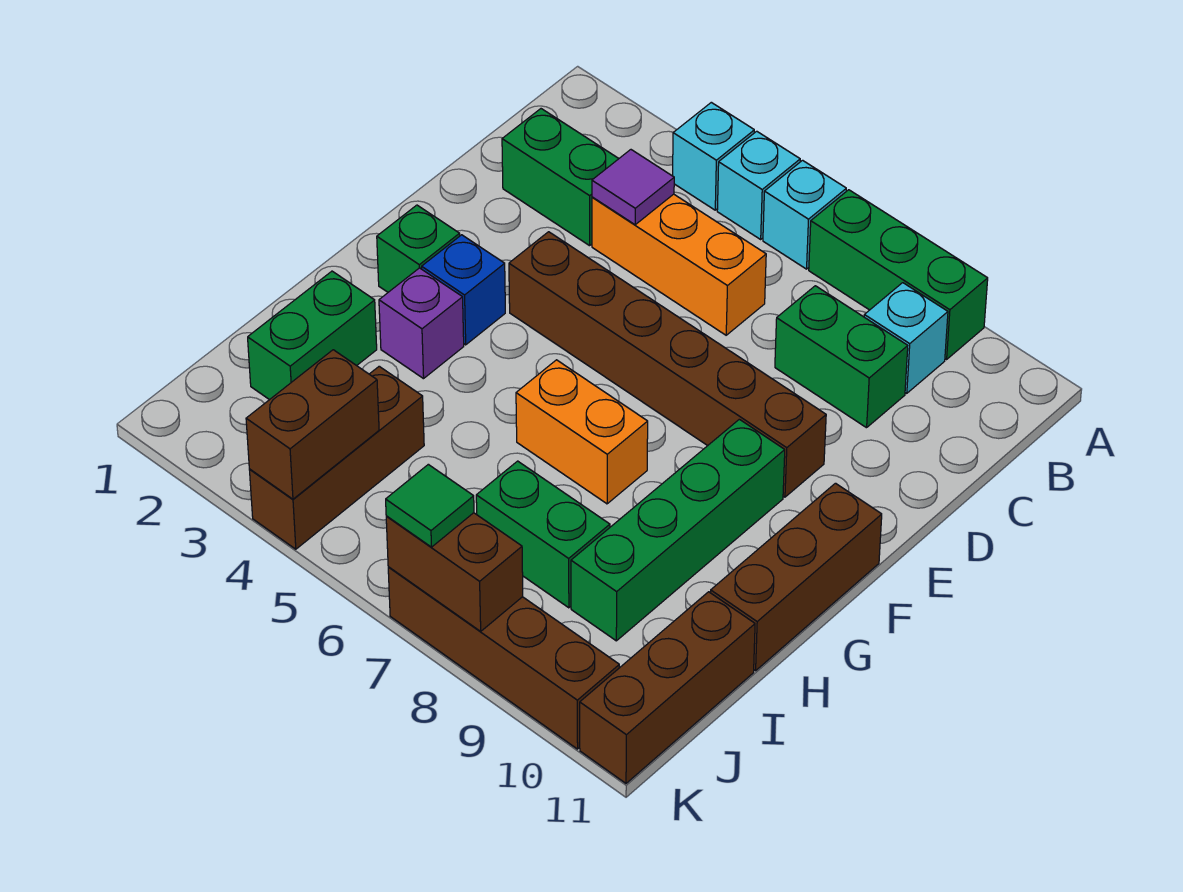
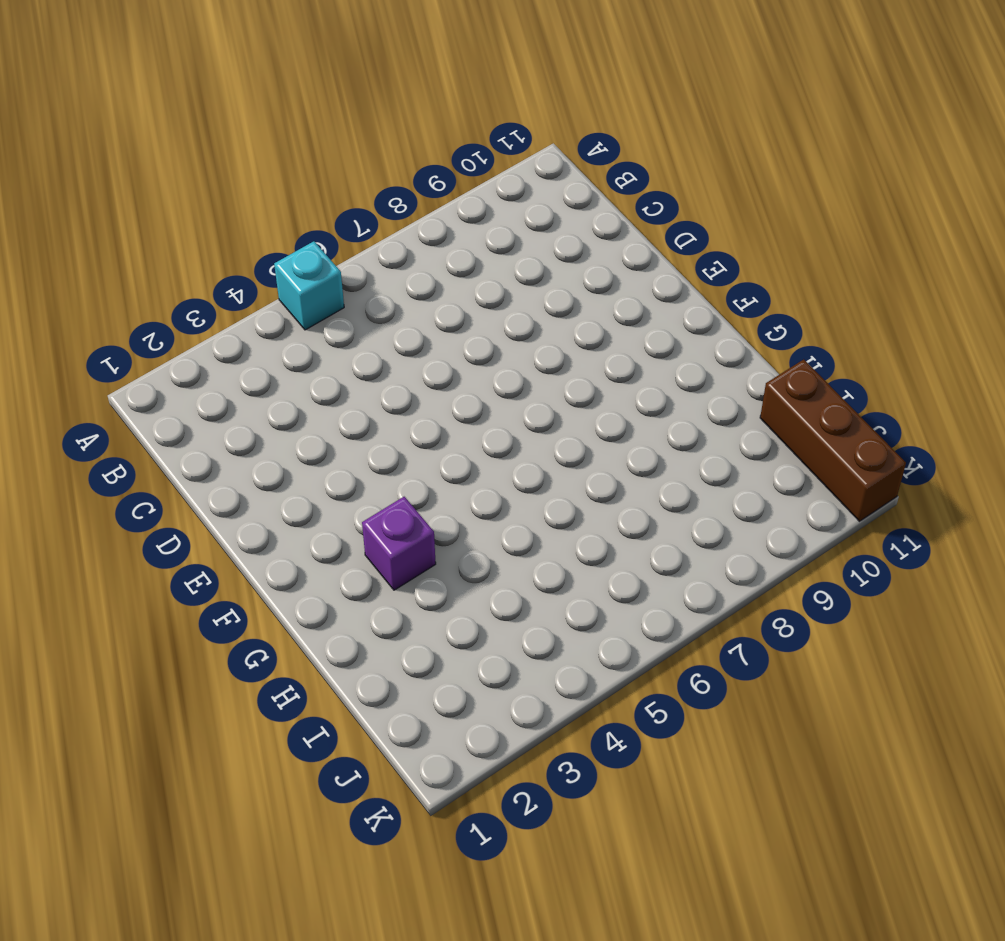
none -> cyan brick A4 level 1
none -> cyan brick A6 level 1
none -> green brick A7:A9 level 1

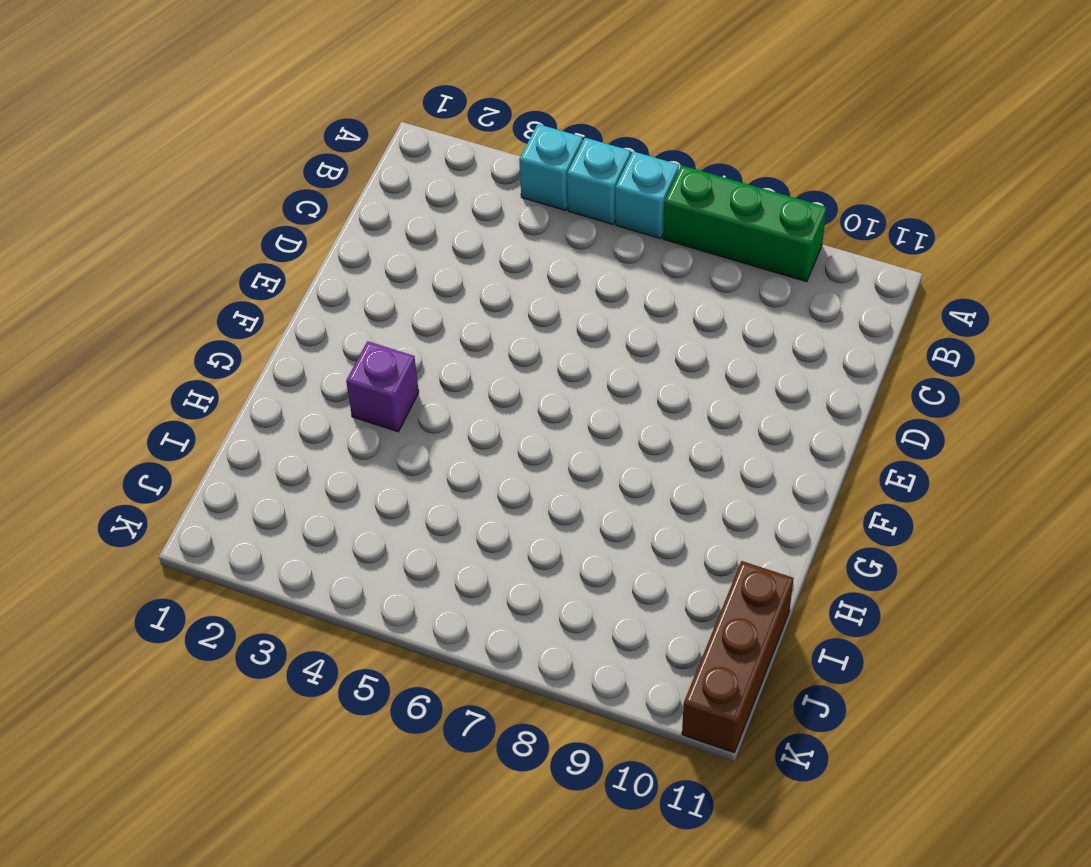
none -> cyan brick B9 level 1
none -> green brick C2:C3 level 1
none -> orange brick C4:C6 level 1

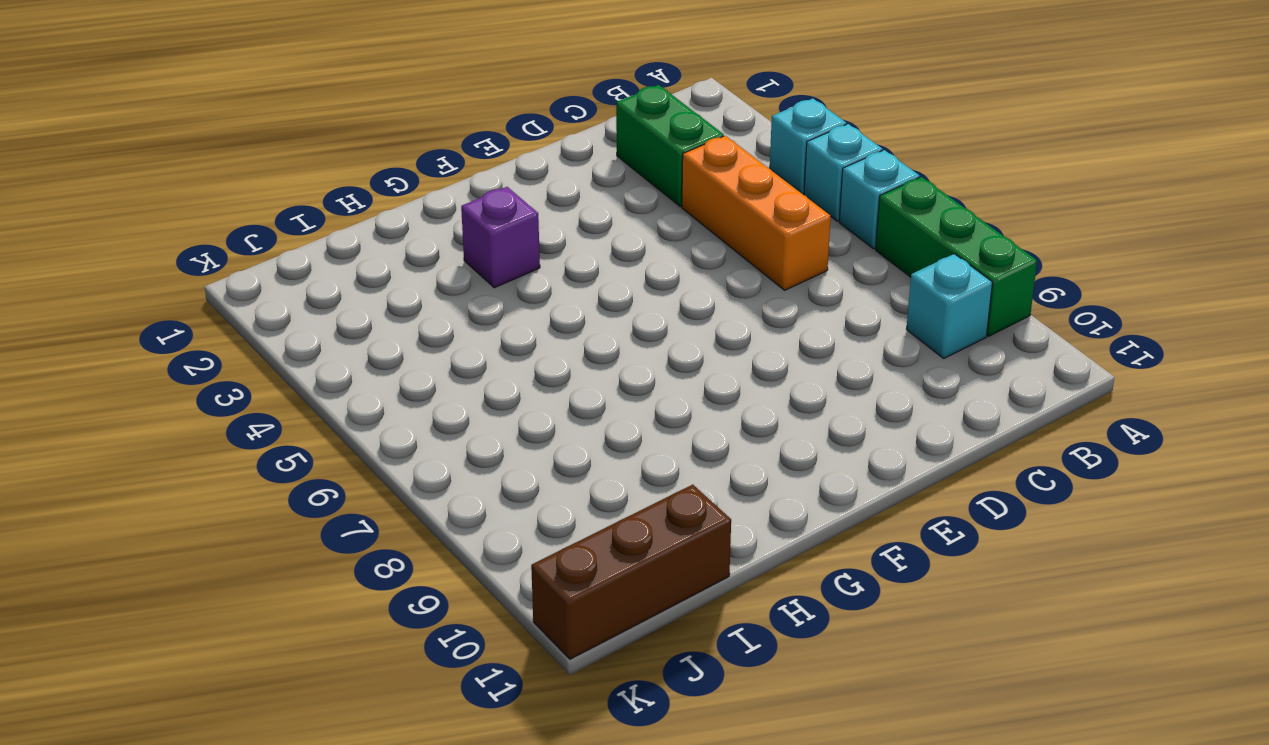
none -> green brick C8:C9 level 1
none -> brown brick E4:E9 level 1
none -> green brick F2 level 1

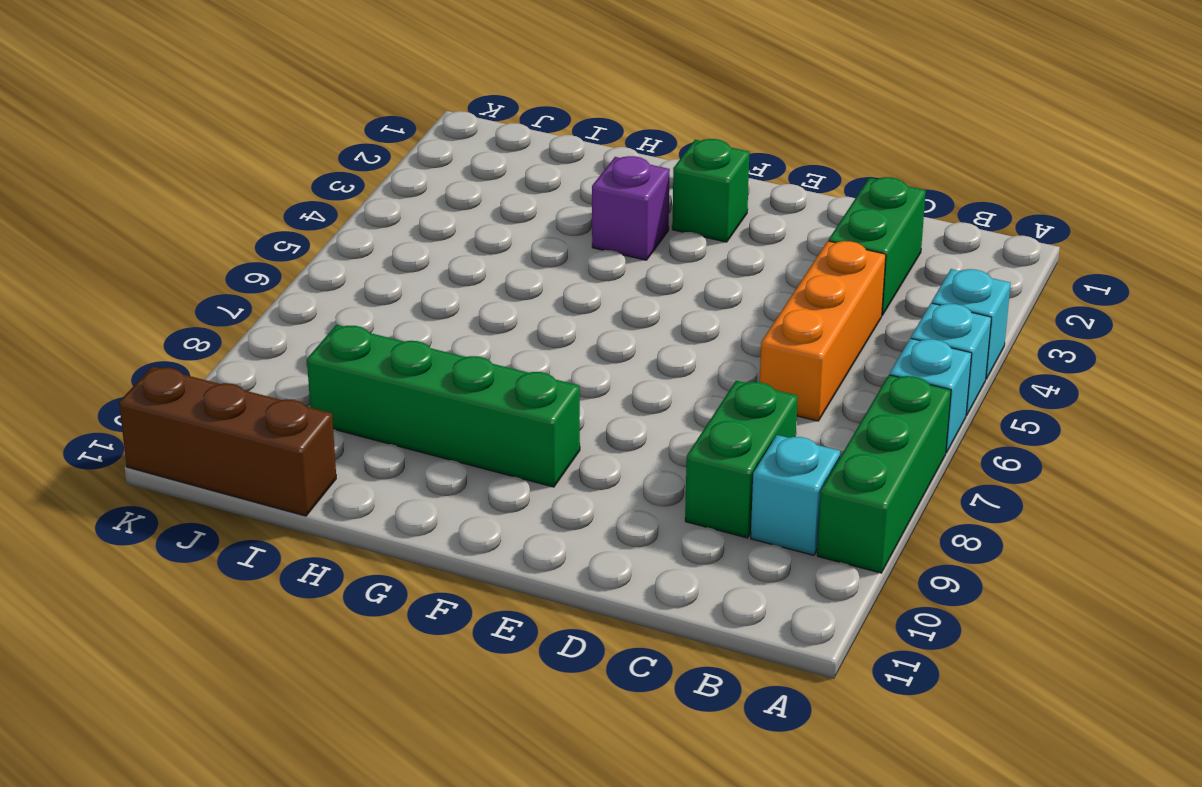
none -> brown brick E4:E9 level 1
none -> blue brick F3 level 1
none -> brown brick F11:H11 level 1

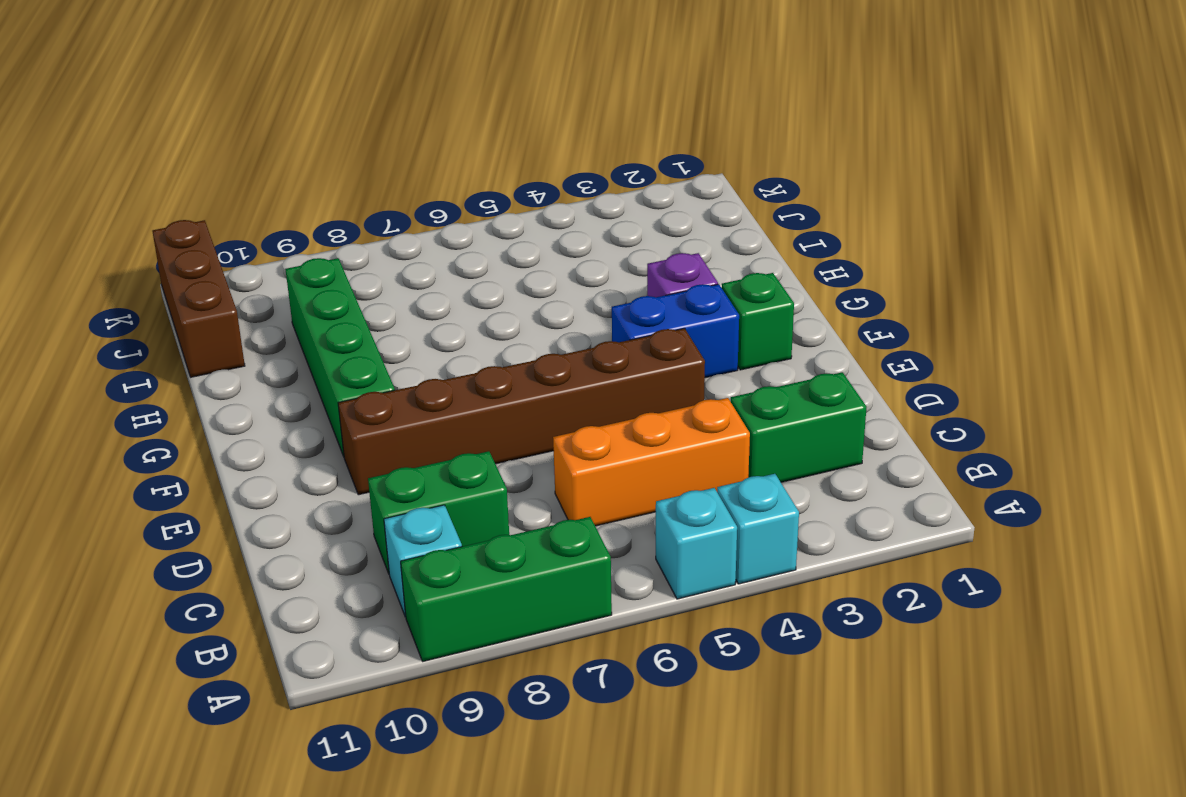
blue brick F3:F4 level 1 -> blue brick F3 level 1
none -> cyan brick A6 level 1
none -> brown brick F11:H11 level 1
none -> orange brick G6:G7 level 1

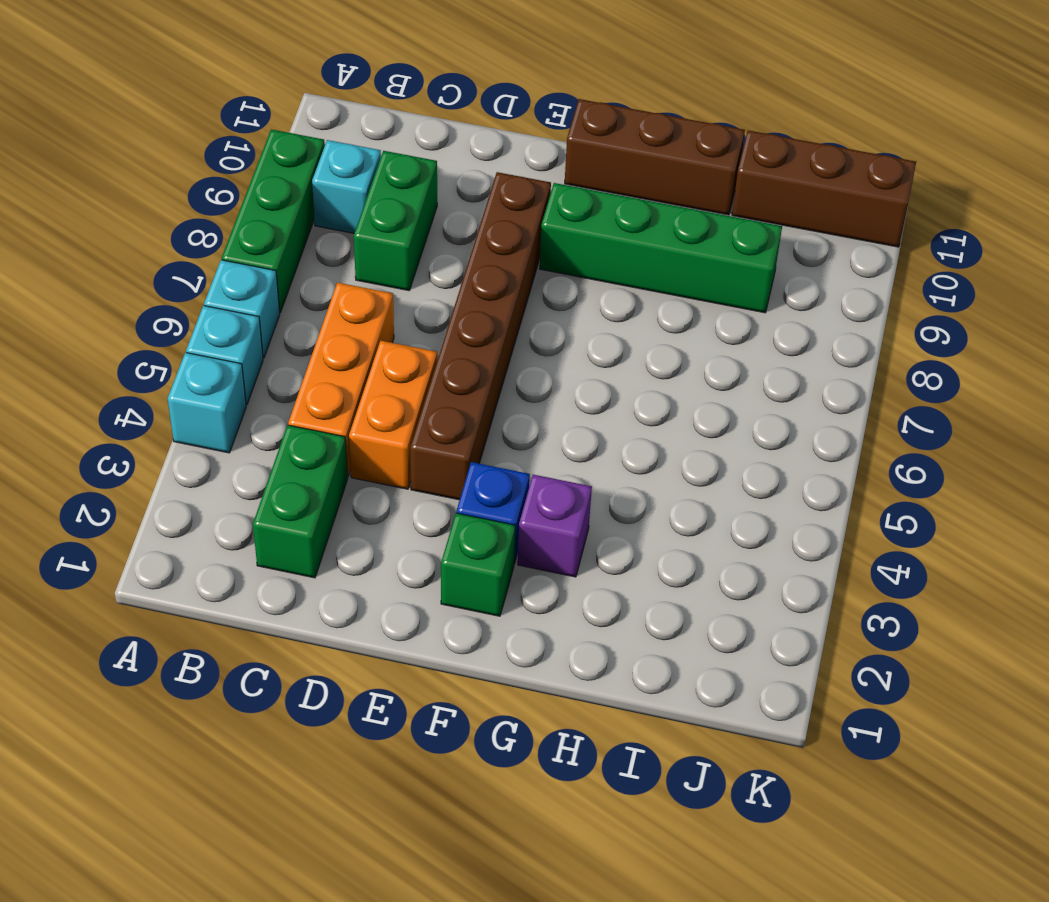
orange brick D4:D5 level 1 -> orange brick G6:G7 level 1
none -> green brick H2:I2 level 1
none -> brown brick I4:K4 level 1
none -> green brick I7:I8 level 1

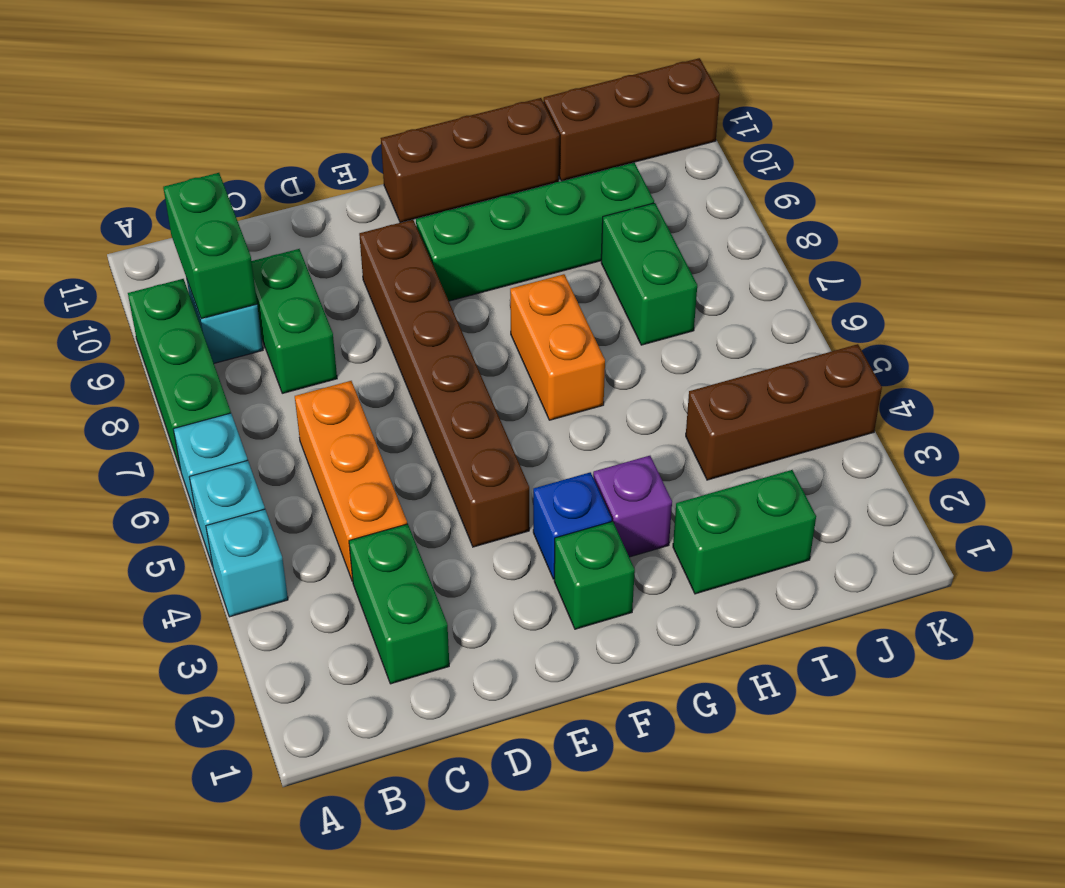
green brick B9:B10 level 2 -> none
none -> brown brick K7:K10 level 1
none -> purple tile C4 level 2
none -> brown brick J4:K4 level 2

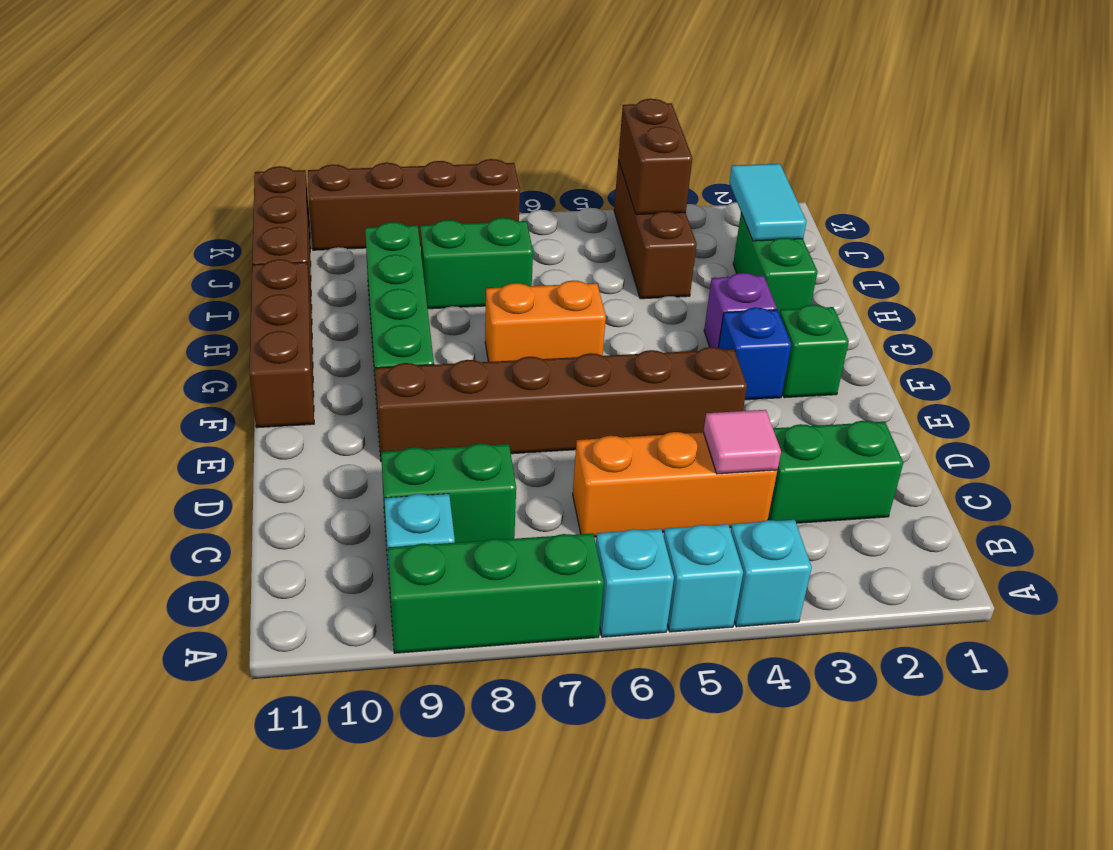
pink tile C4 level 2 -> purple tile C4 level 2
cyan tile I2:J2 level 2 -> none
none -> brown brick K7:K8 level 2
none -> green tile K7 level 3

